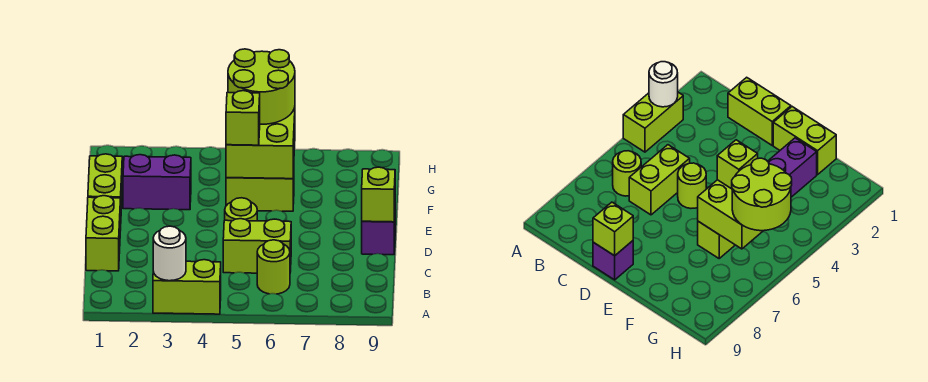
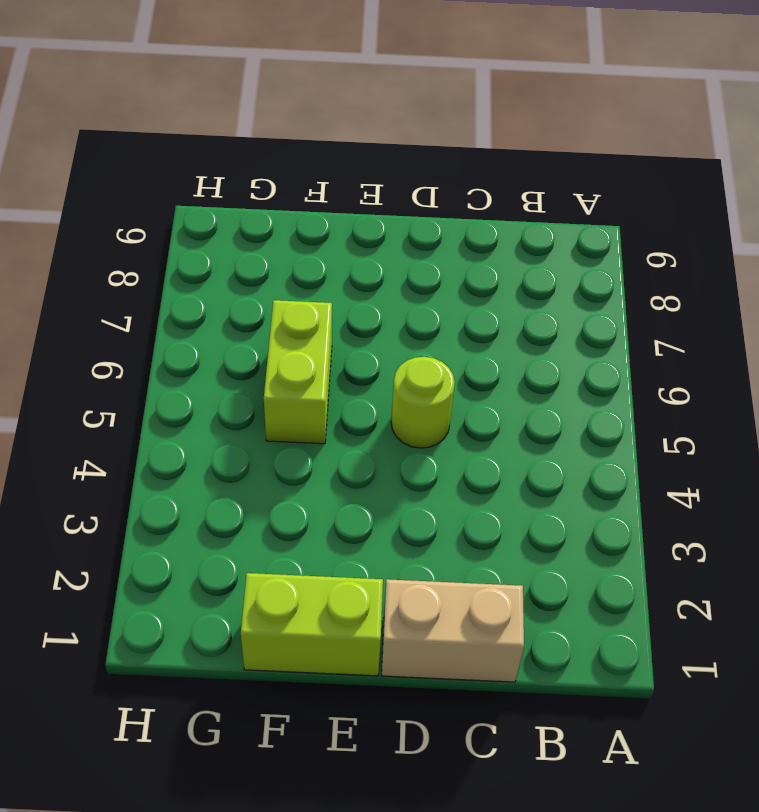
tan brick C1:D1 level 1 -> lime brick C1:D1 level 1
none -> lime brick A3:A4 level 1
none -> lime round brick B6 level 1
none -> lime brick C5:C6 level 1

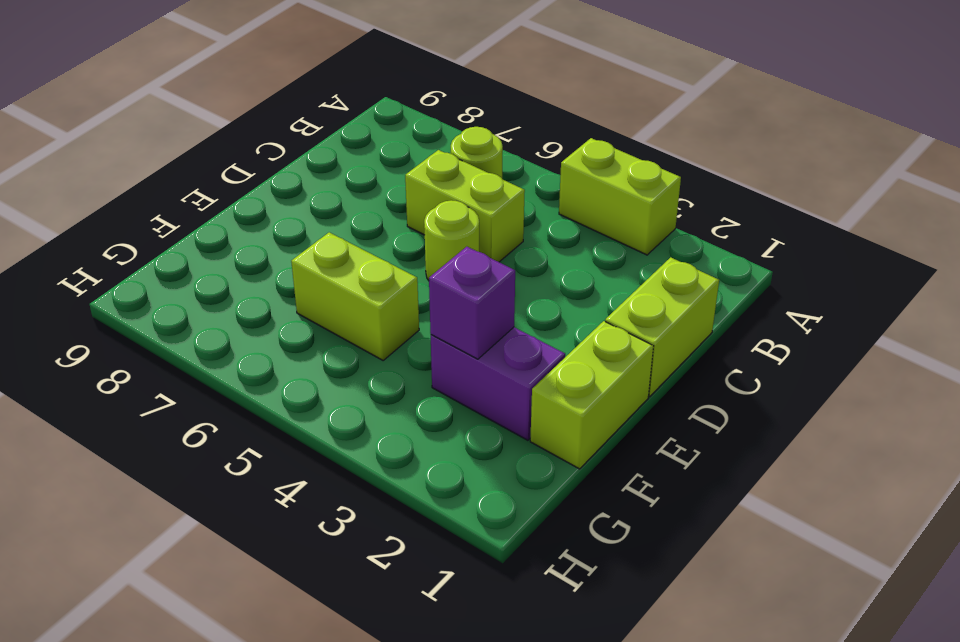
purple brick F3 level 2 -> purple brick D9 level 1
none -> white round brick A3 level 2
none -> lime brick D9 level 2
none -> lime brick F5:G6 level 2

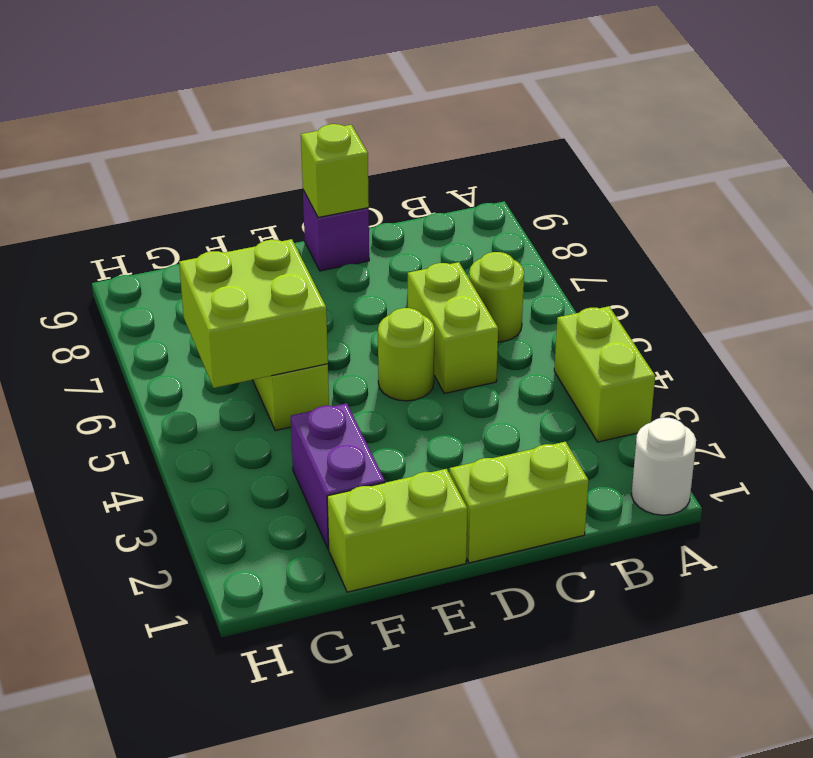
white round brick A1 level 1 -> white round brick A3 level 2
none -> lime brick F5 level 3
none -> lime round brick G5:H6 level 3

